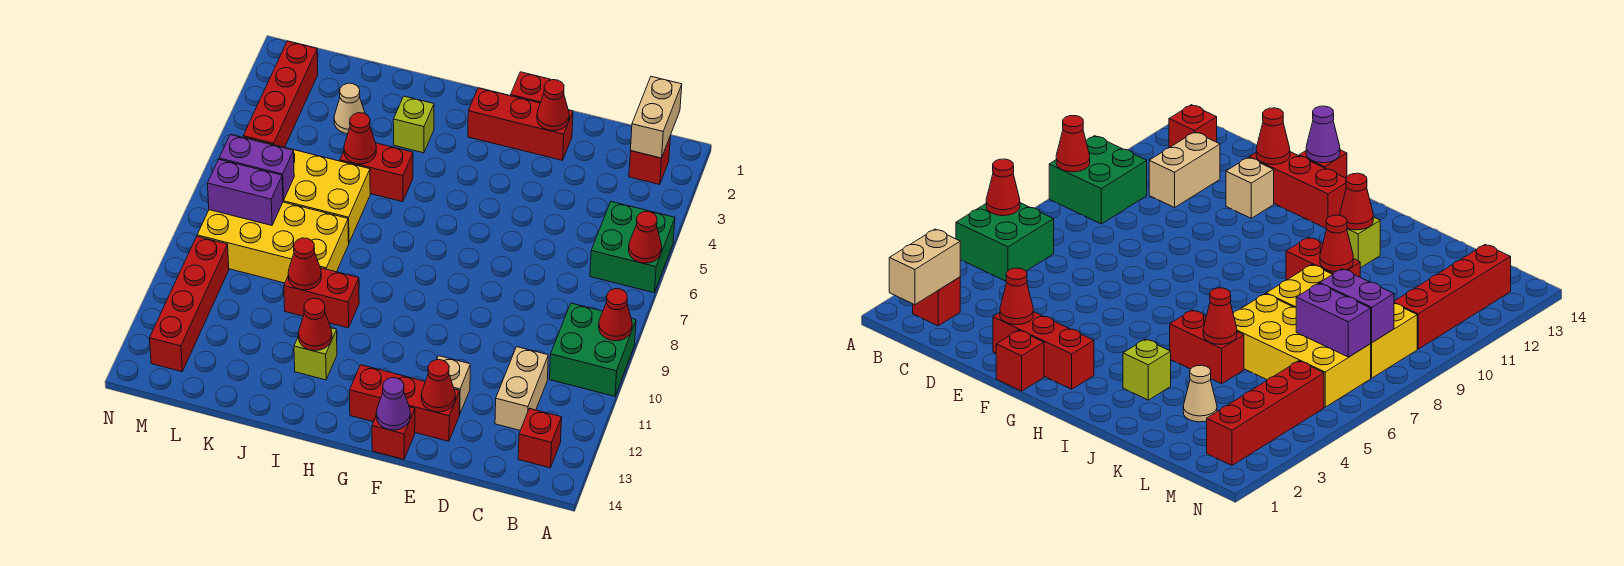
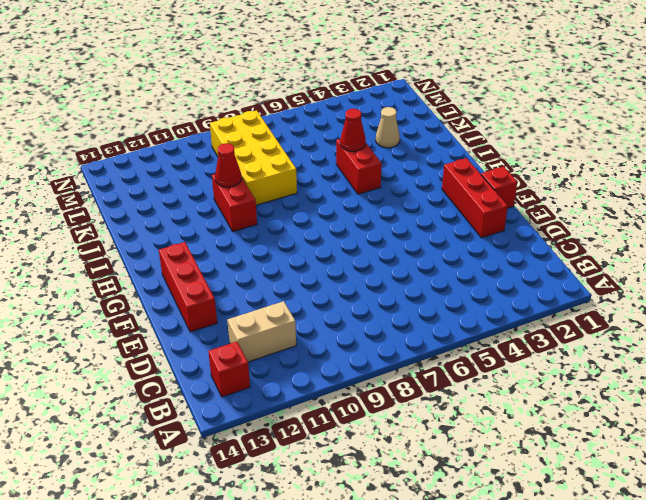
none -> green brick A5:B6 level 1
none -> green brick A9:B10 level 1
none -> red brick B2 level 1
none -> tan brick E12 level 1

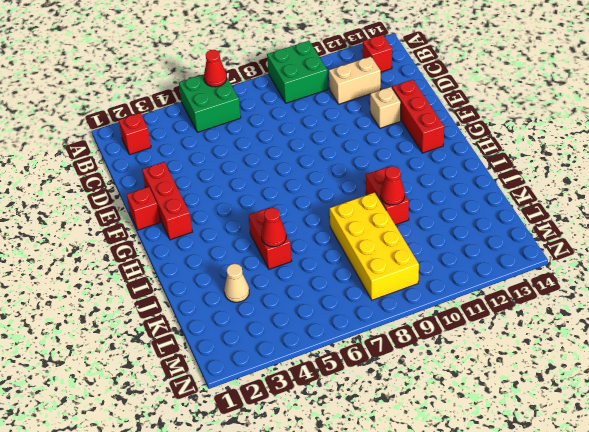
none -> red brick F14 level 1
none -> lime brick I3 level 1
none -> lime brick I12 level 1
none -> yellow brick J6:M7 level 1

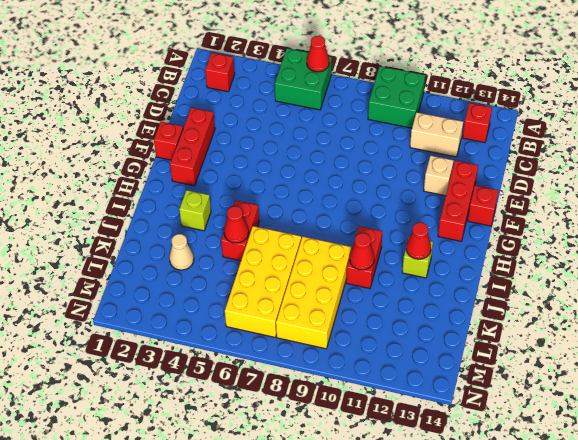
none -> red brick M2:M5 level 1
none -> red brick M10:M13 level 1
none -> red cone A9 level 2
none -> tan brick B1:B2 level 2

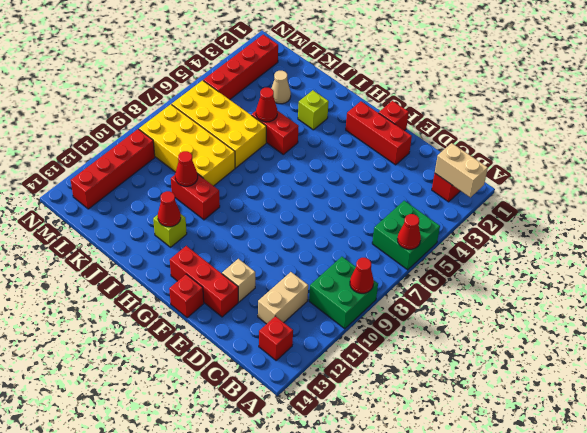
tan brick A2:B2 level 2 -> tan brick B1:B2 level 2
none -> red cone E2 level 2
none -> red cone E13 level 2
none -> purple cone F14 level 2
none -> purple brick L7:M7 level 2

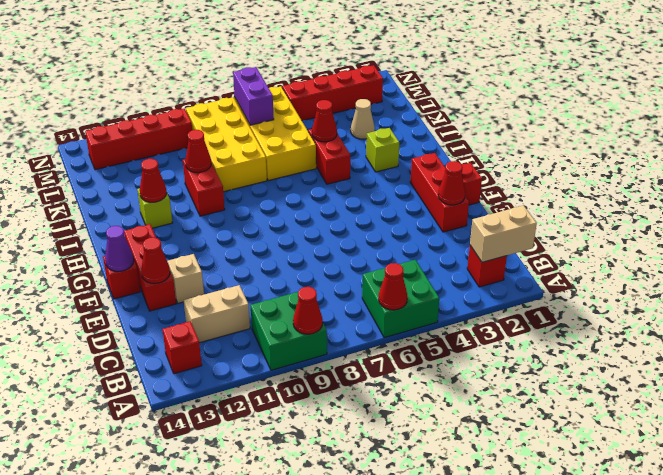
none -> purple brick L8:M8 level 2

